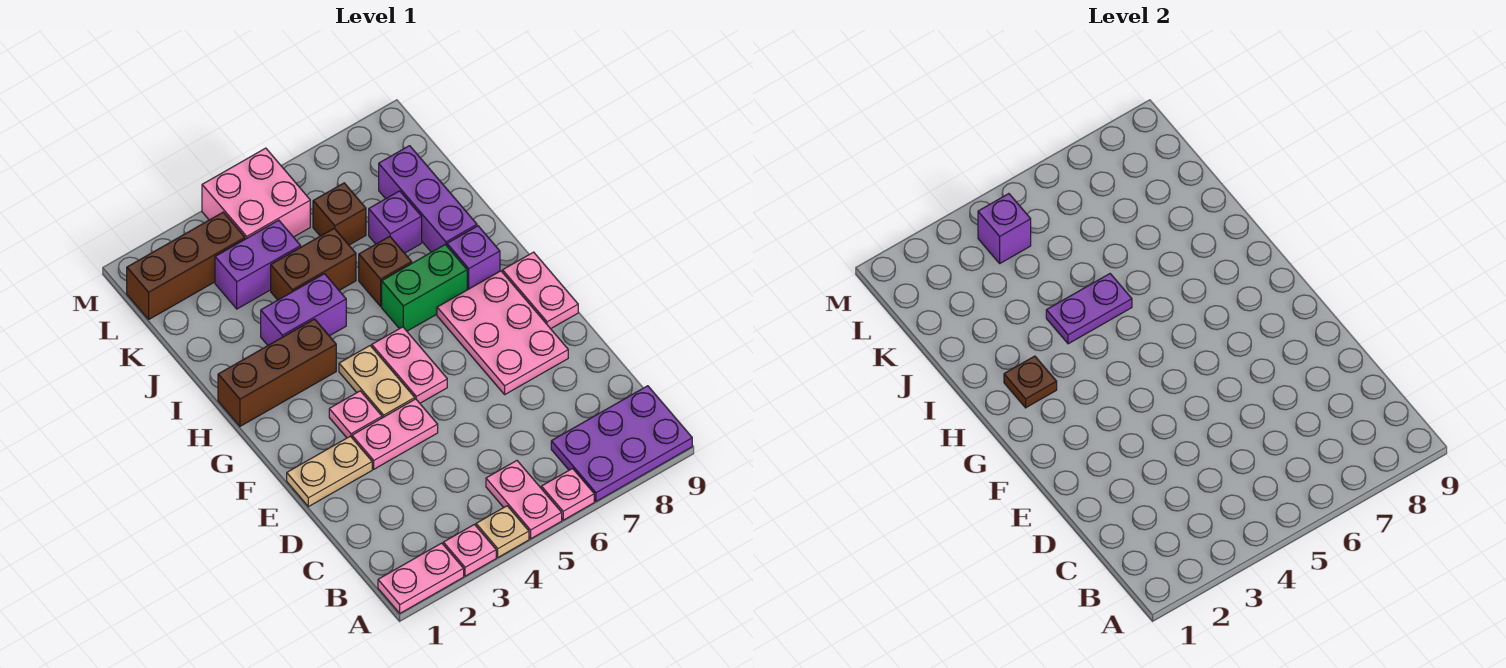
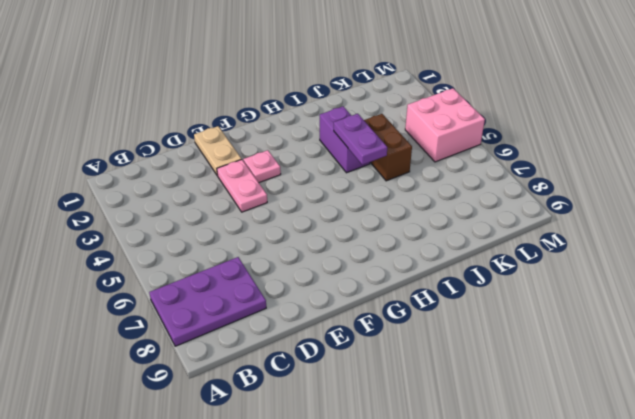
purple plate A7:C8 level 1 -> purple plate A7:B9 level 1
none -> pink plate A1:A2 level 1
none -> pink plate A3 level 1
none -> tan plate A4 level 1

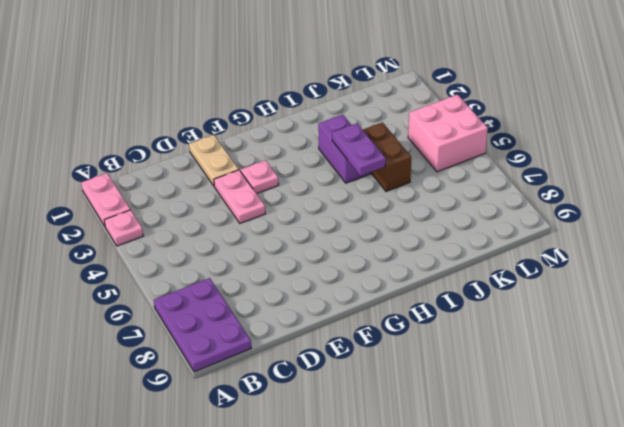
none -> tan plate A4 level 1
none -> pink plate A5:B5 level 1
none -> pink plate A6 level 1

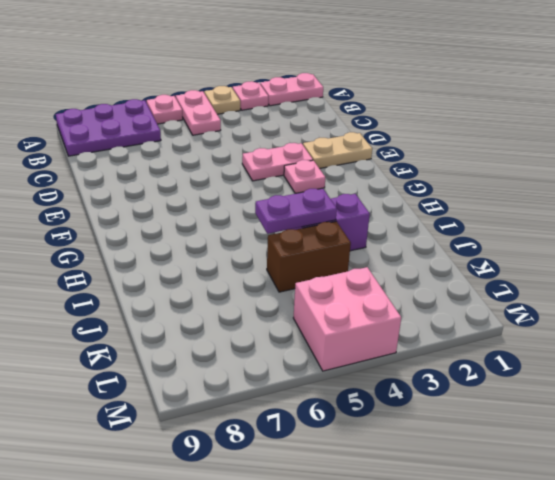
none -> pink plate E7:G8 level 1
none -> tan plate F4:G4 level 1
none -> pink plate F5:G5 level 1

